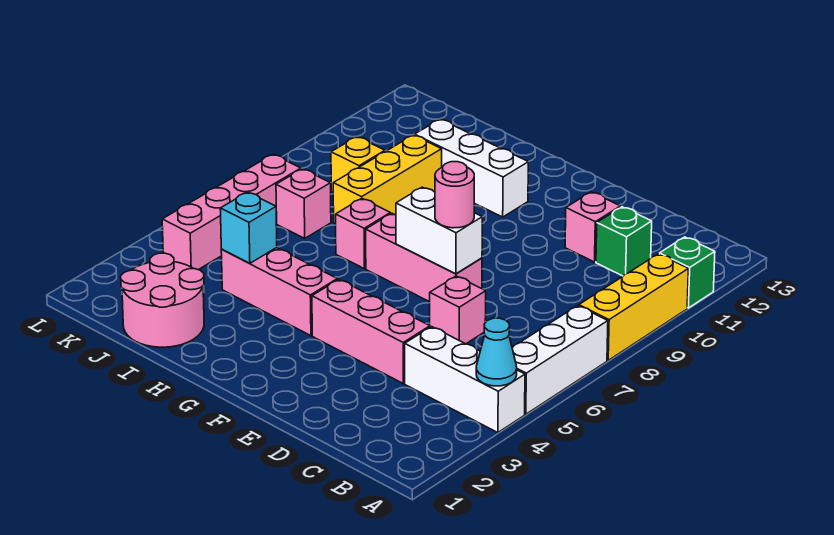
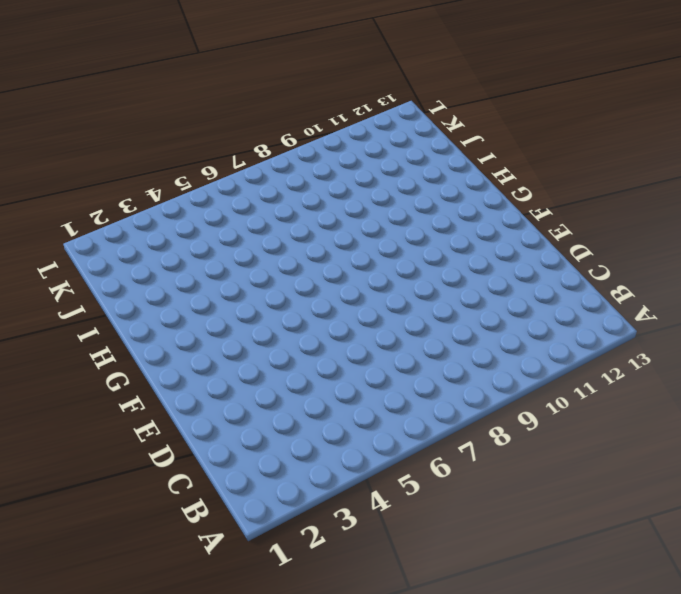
none -> white brick A4:C4 level 1
none -> white brick A5:A7 level 1
none -> yellow brick A8:A10 level 1

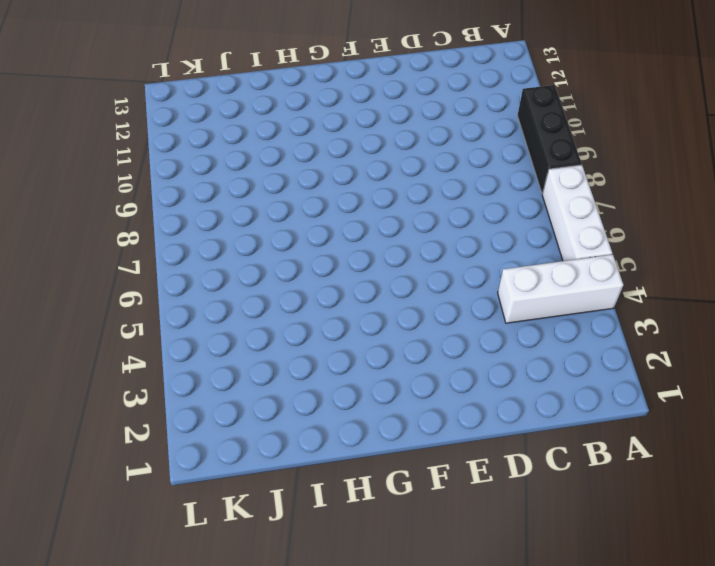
black brick A8:A10 level 1 -> yellow brick A8:A10 level 1
none -> green brick A11 level 1
none -> green brick C11 level 1
none -> pink brick D4:F4 level 1

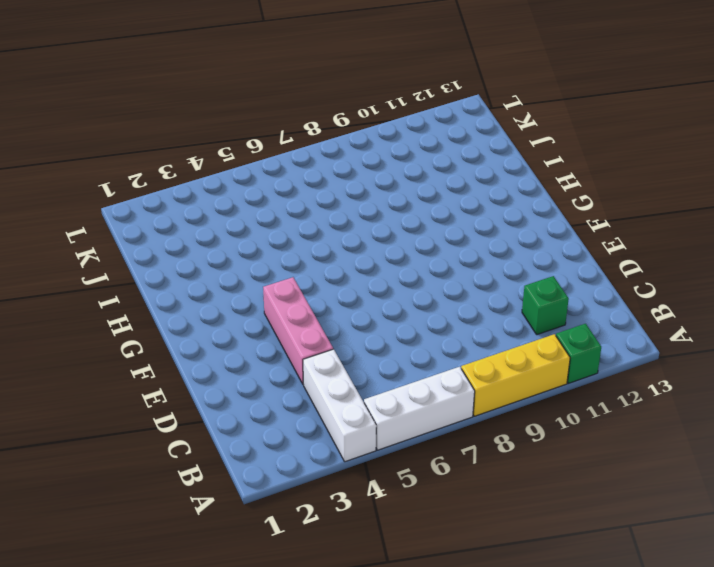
none -> pink brick D6 level 1
none -> pink brick D11 level 1
none -> pink brick E7:G7 level 1

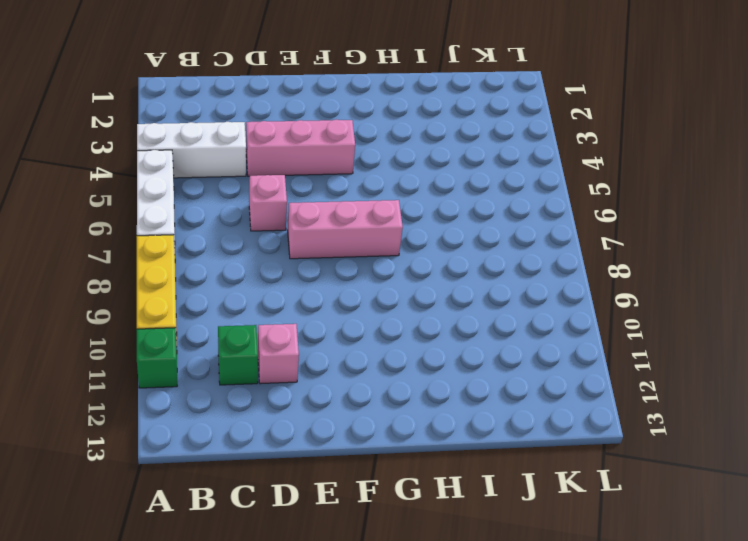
none -> pink brick G4:I4 level 1
none -> white brick G11:I11 level 1
none -> pink brick H7 level 1

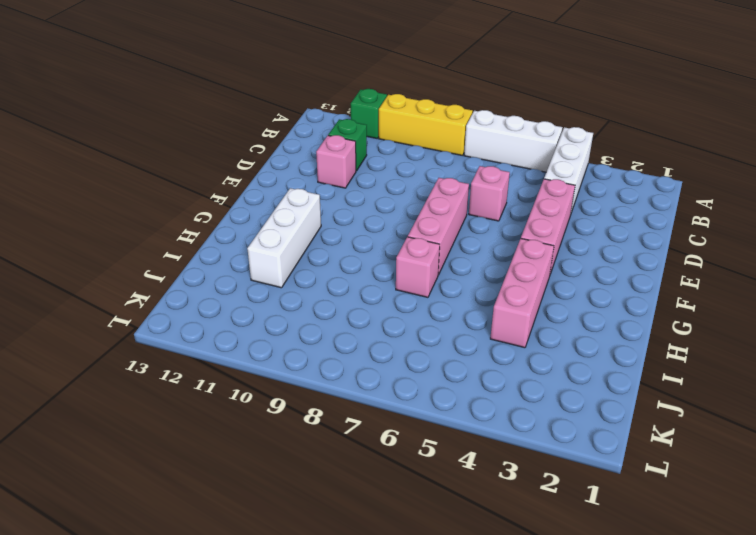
none -> pink round brick I1:J2 level 1
none -> yellow brick I8:I10 level 1
none -> pink brick J7 level 1

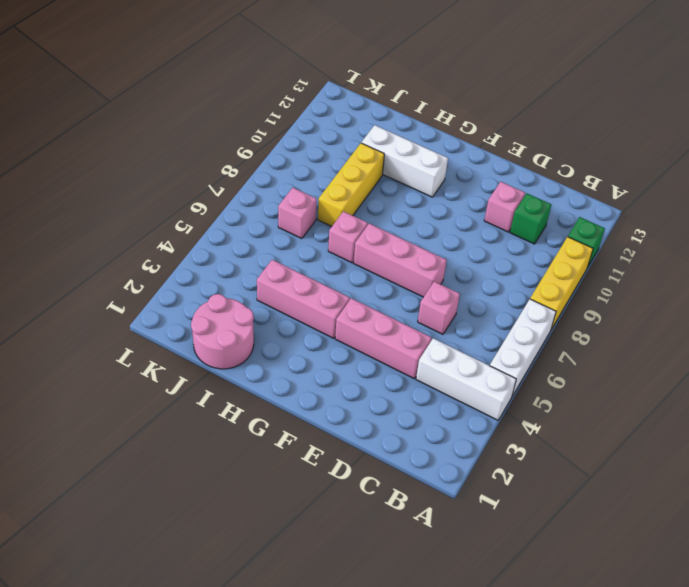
none -> yellow brick J9 level 1
none -> pink brick K4:K7 level 1
none -> cyan cone A4 level 2

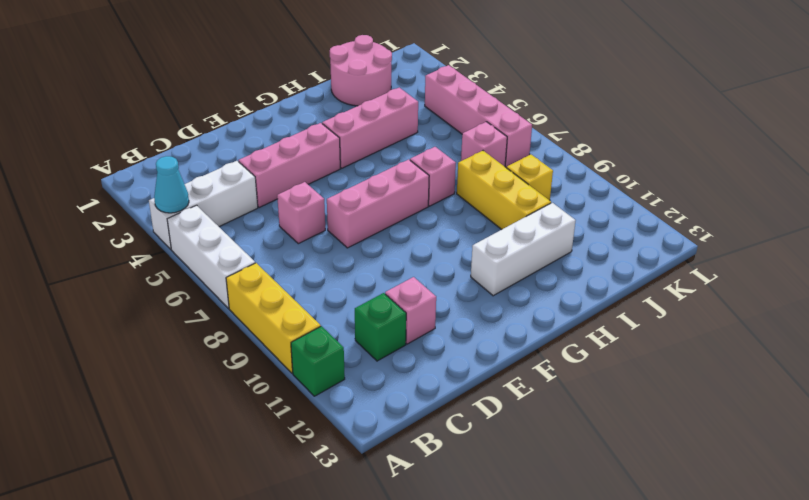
none -> white brick E7:F7 level 2
none -> cyan brick I4 level 2
none -> pink round brick E7 level 3

